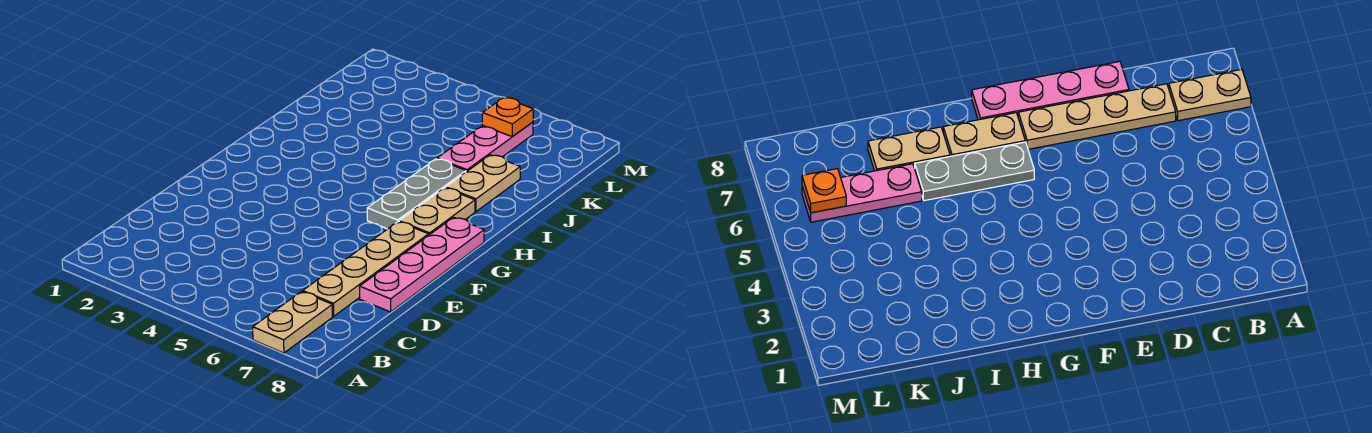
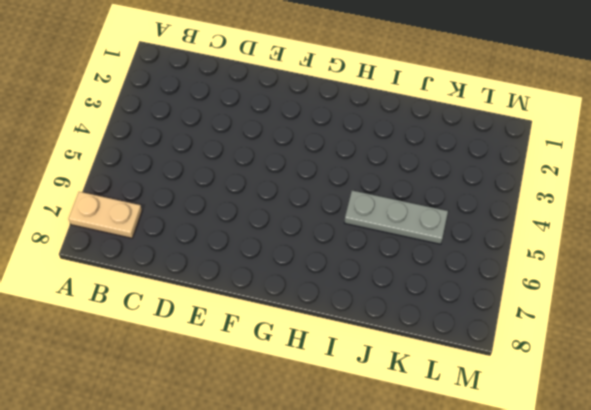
grey plate I5:K5 level 1 -> grey plate G6:I6 level 1
none -> tan plate C7:F7 level 1
none -> pink plate D8:G8 level 1

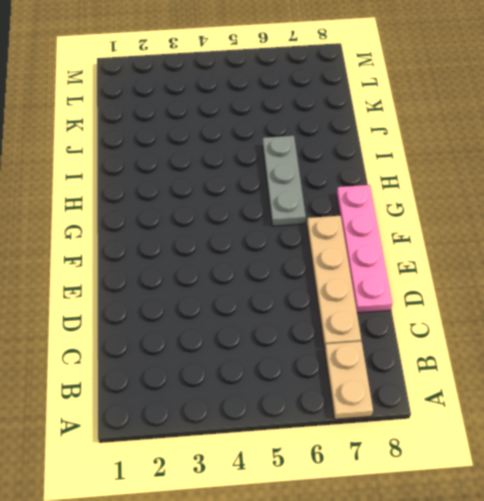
none -> tan plate G7:H7 level 1
none -> tan plate I7:J7 level 1

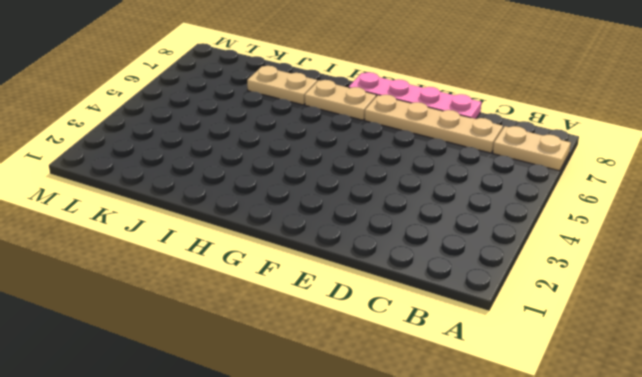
none -> grey plate G6:I6 level 1
none -> pink plate J6:L6 level 1

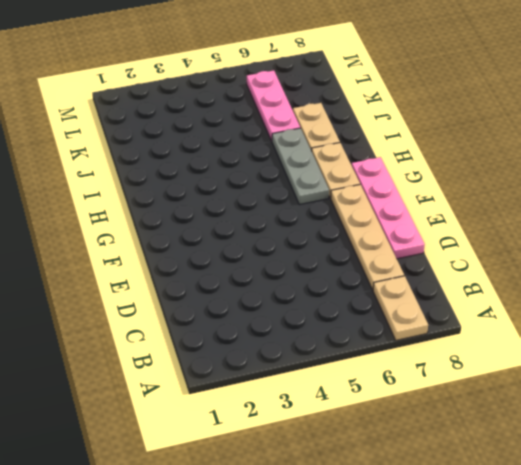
none -> orange plate L6 level 2

